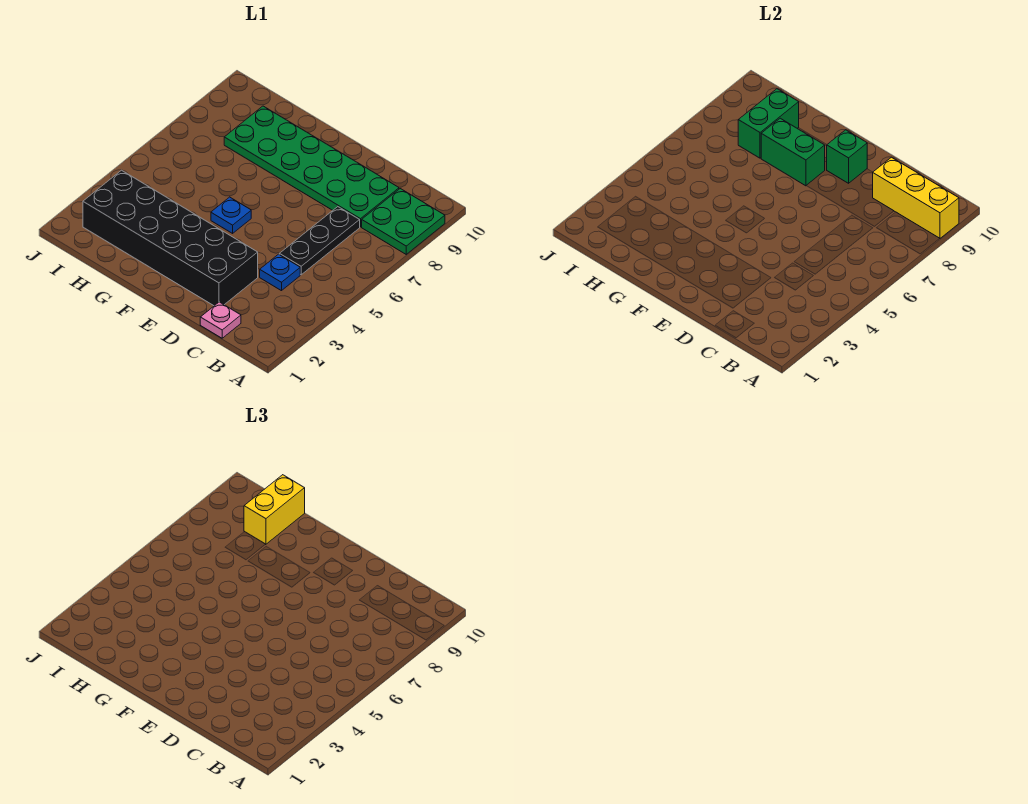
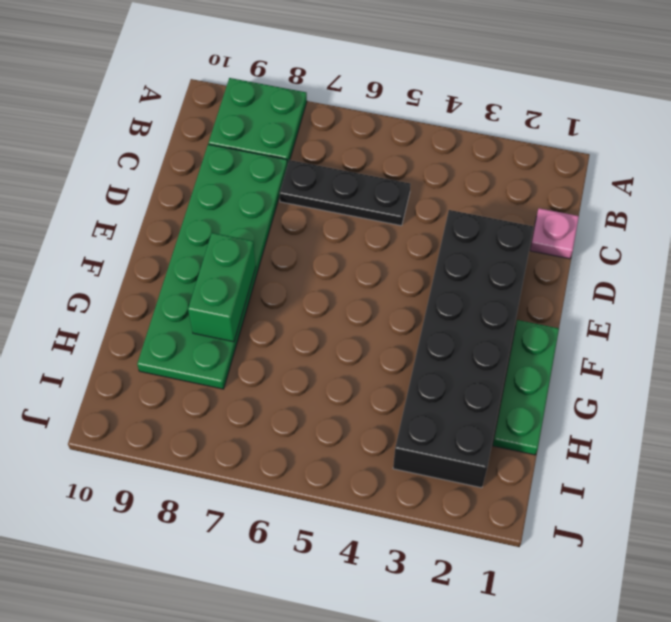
green plate F1:H1 level 1 -> none
none -> blue plate C4 level 1
none -> blue plate F5 level 1
none -> yellow brick A9:C9 level 2

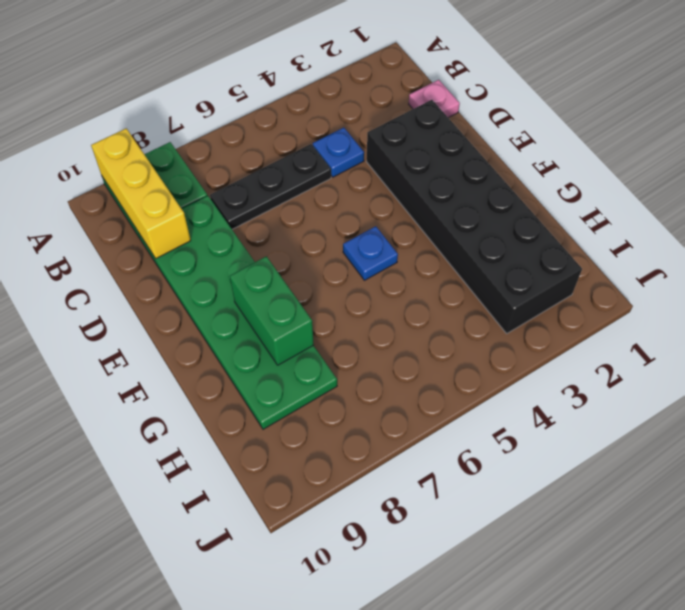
none -> green brick E9 level 2
none -> green brick H8:H9 level 2
none -> yellow brick H9:H10 level 3

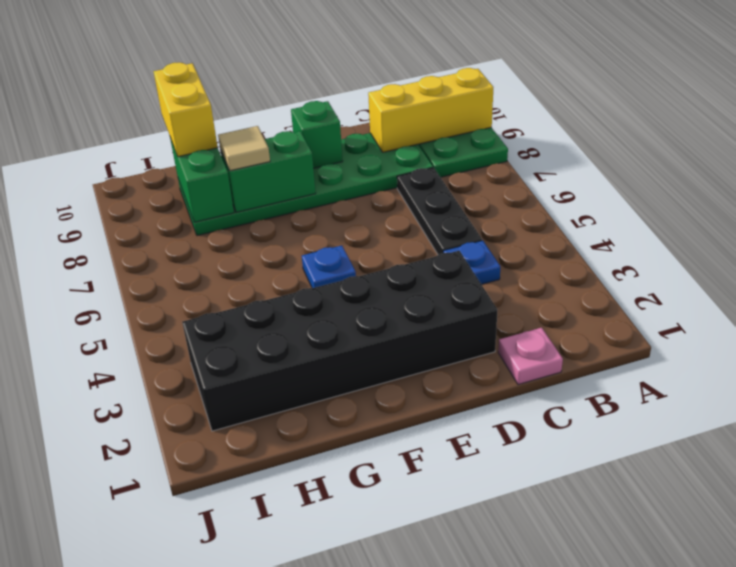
tan tile G8 level 3 -> none

